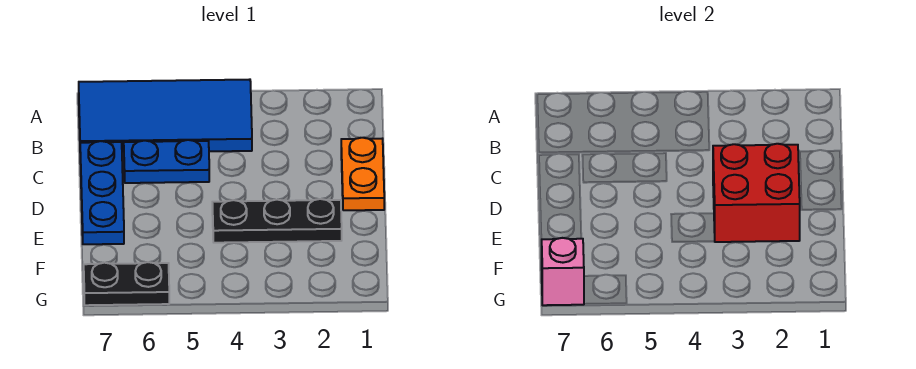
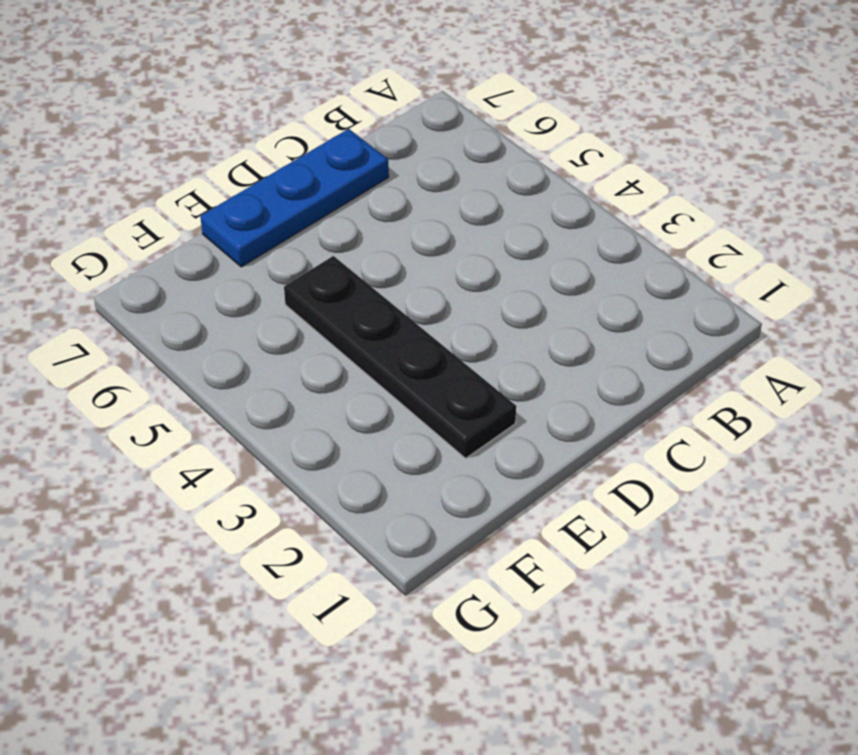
black plate E2:E5 level 1 -> black plate E2:E4 level 1
none -> blue tile A4:B7 level 1
none -> orange plate C1:D1 level 1

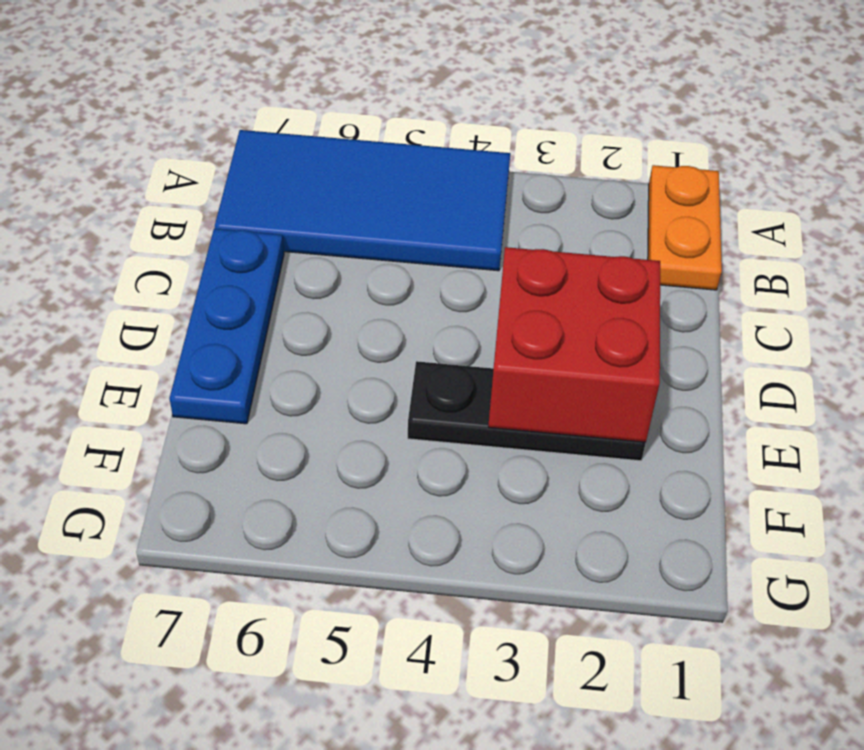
orange plate A1:B1 level 1 -> orange plate C1:D1 level 1
none -> blue plate C5:C6 level 1
none -> black plate G6:G7 level 1

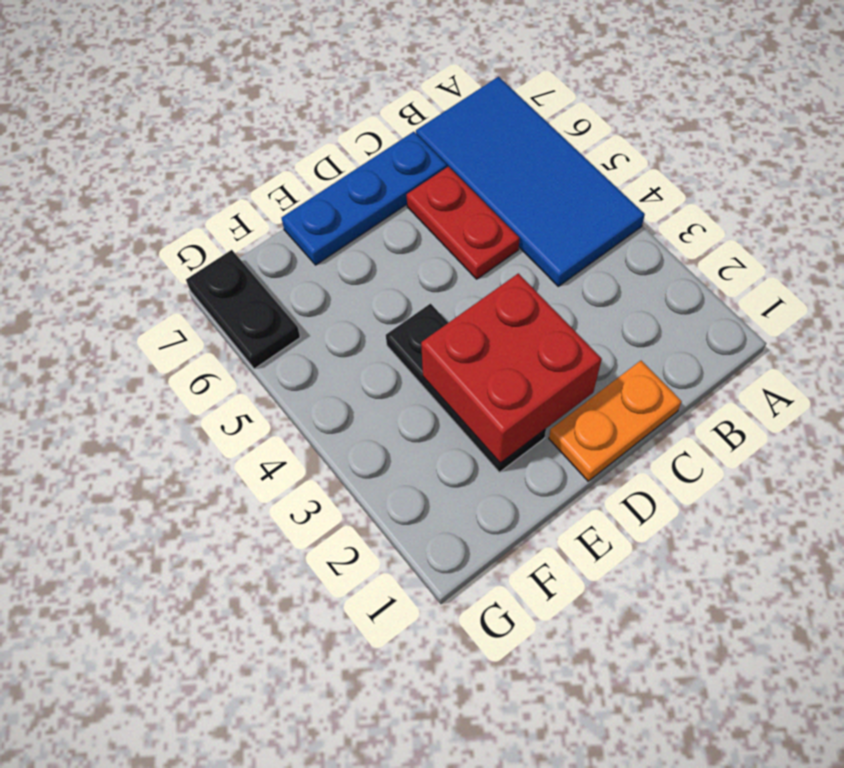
red plate C5:C6 level 1 -> blue plate C5:C6 level 1
none -> pink brick G7 level 2

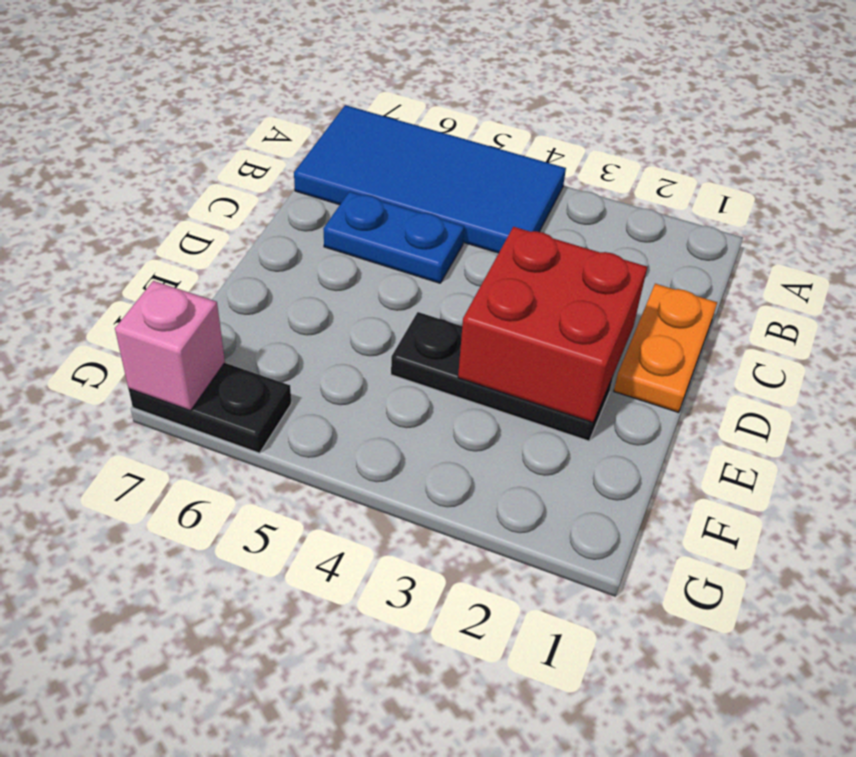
none -> blue plate C7:E7 level 1

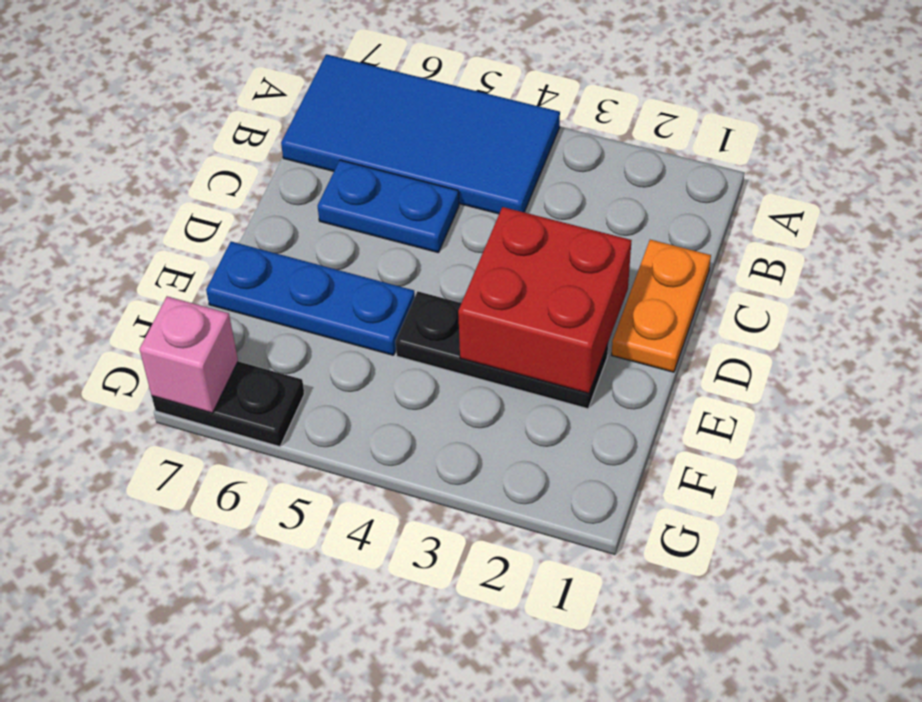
blue plate E5:E7 level 1 -> blue plate C7:E7 level 1

